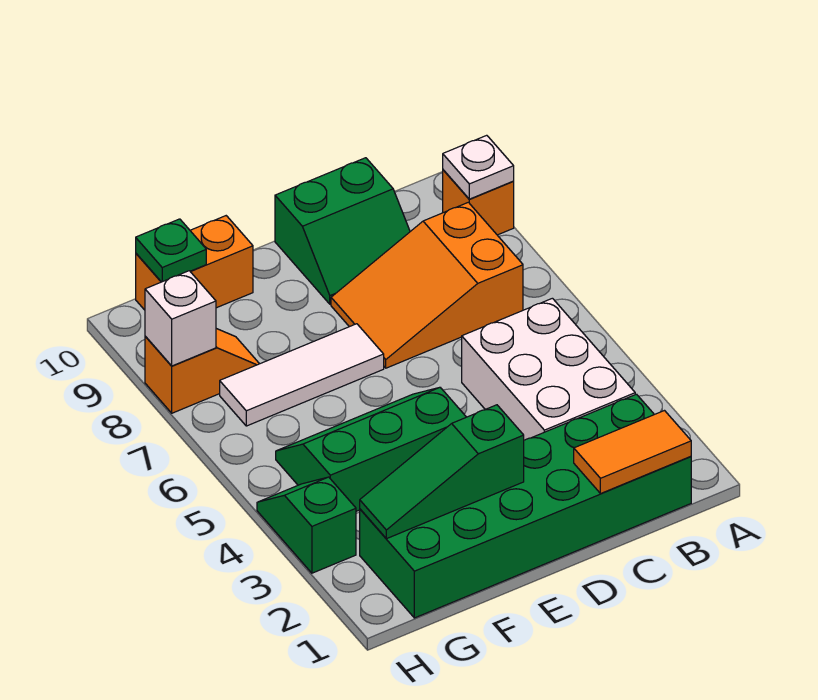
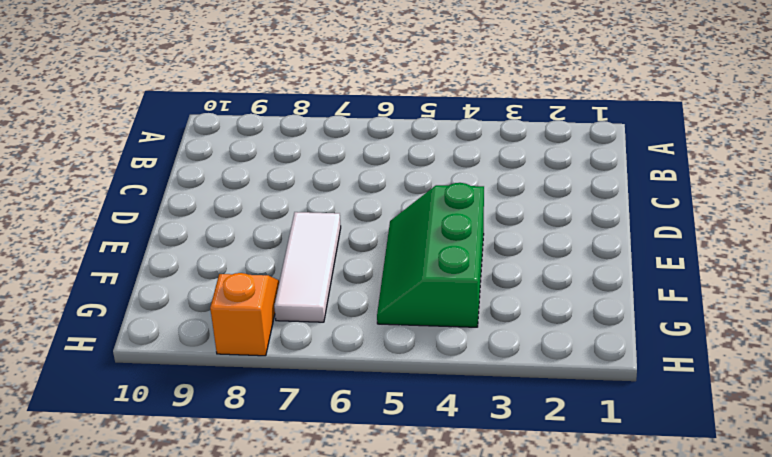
none -> orange brick A9 level 1
none -> green brick B1:G2 level 1
none -> white brick B3:C5 level 1

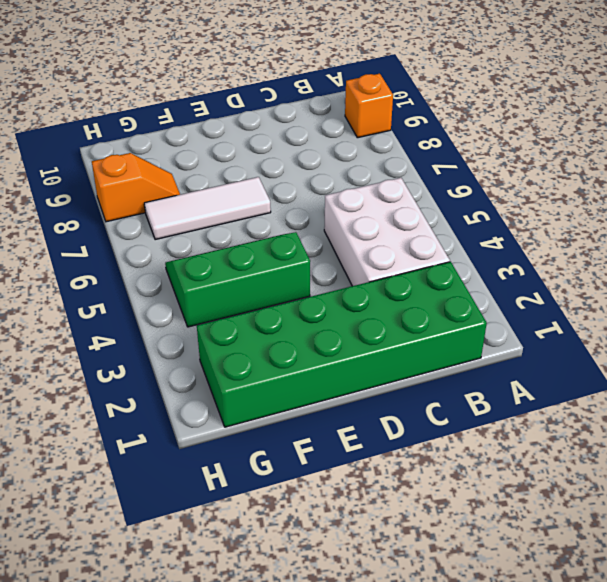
none -> orange slope B7:D8 level 1 top B
none -> green slope C9:D10 level 1 top 10
none -> orange brick F10:G10 level 1

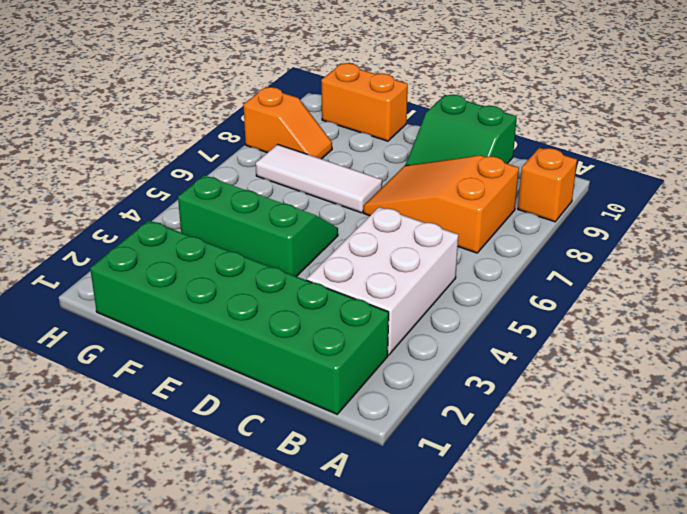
none -> green slope H3:H4 level 1 top 3
none -> white plate A9 level 2
none -> orange tile B1:C1 level 2

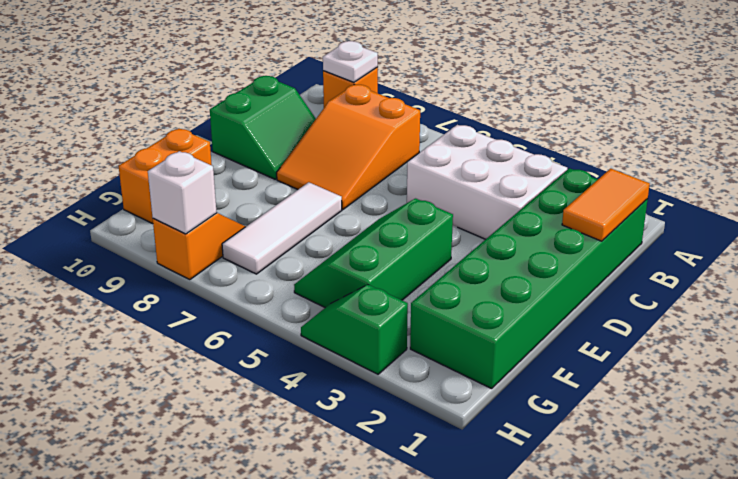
none -> green slope E2:G2 level 2 top E
none -> green plate G10 level 2

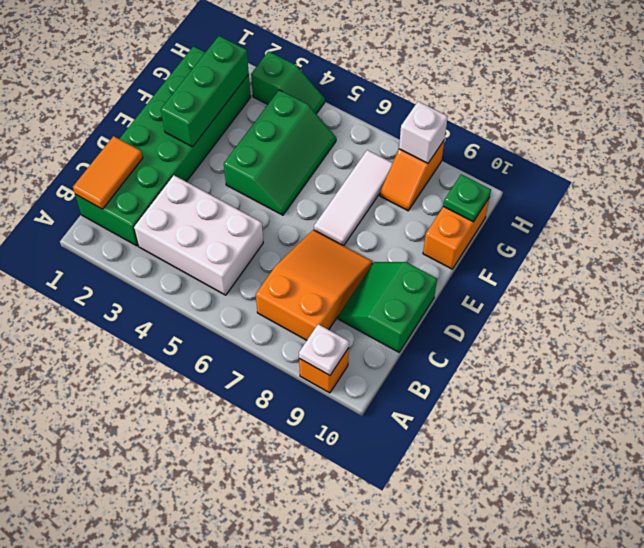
green brick E2:G2 level 2 -> green slope E2:G2 level 2 top E

